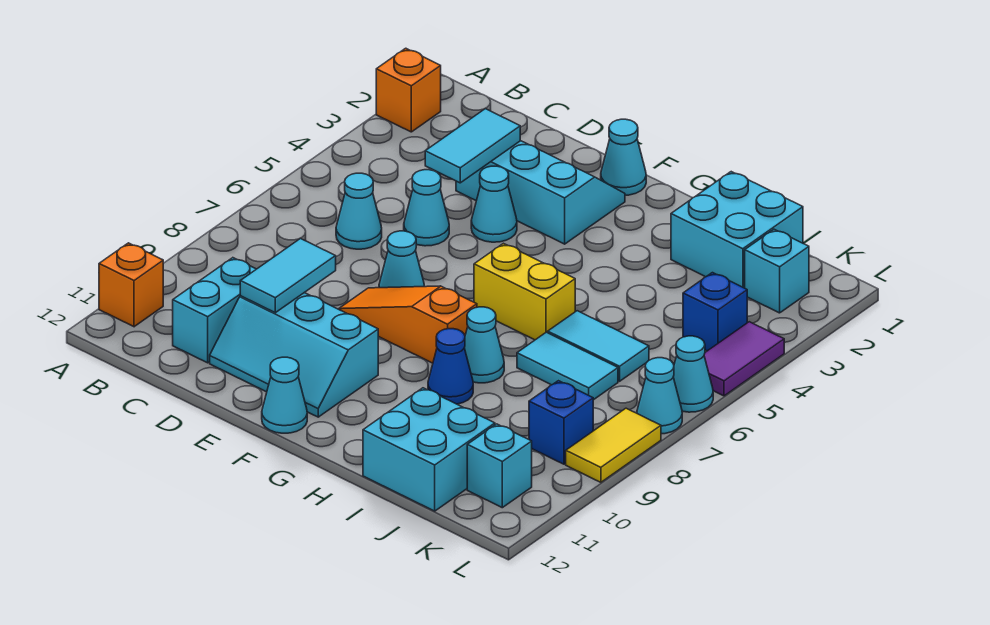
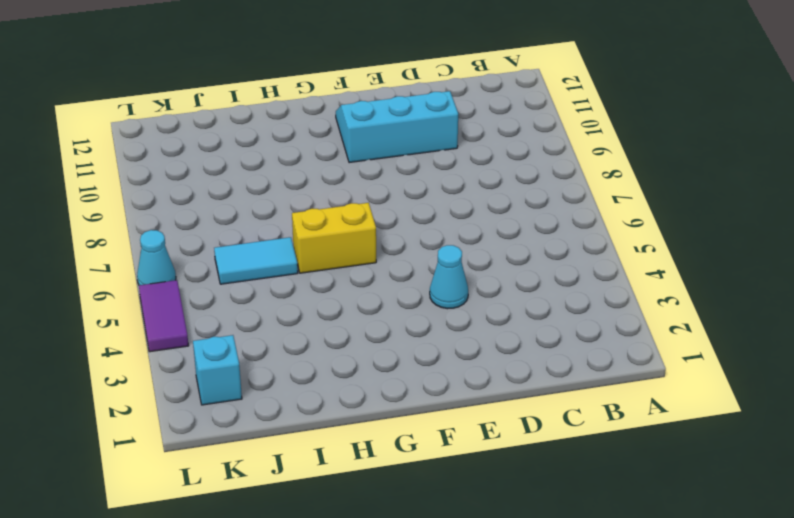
none -> orange brick A2 level 1
none -> orange brick A11 level 1
none -> cyan cone C6 level 1

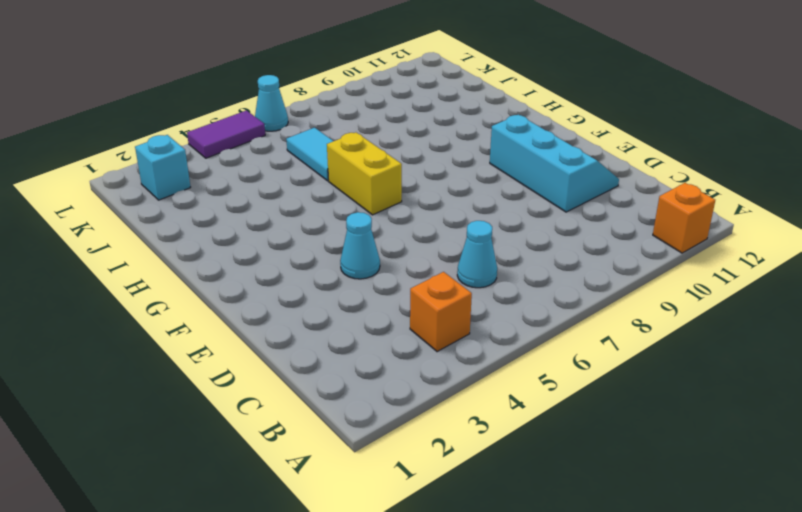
orange brick B4 level 1 -> orange brick A2 level 1
none -> cyan brick C10:C11 level 1
none -> cyan slope D2:F3 level 1 top 3
none -> cyan cone D5 level 1

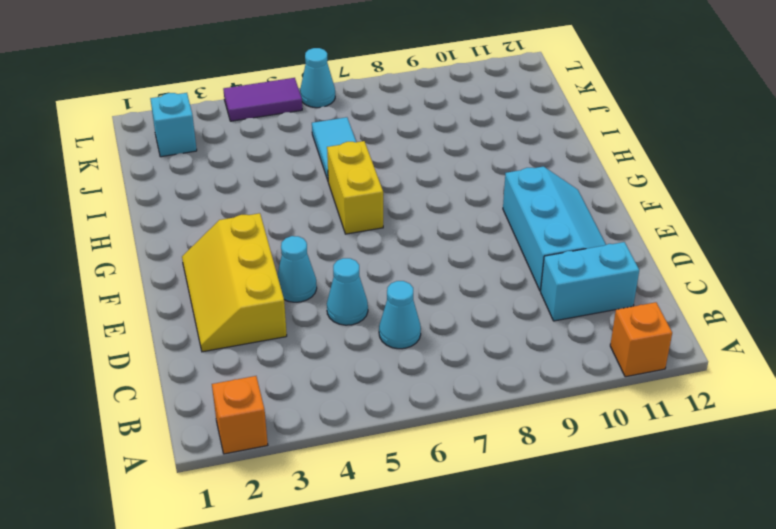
yellow slope D2:F3 level 1 top 3 -> cyan slope D2:F3 level 1 top 3
none -> cyan cone E7 level 1
none -> orange slope E8:G8 level 1 top G
none -> cyan cone F1 level 1

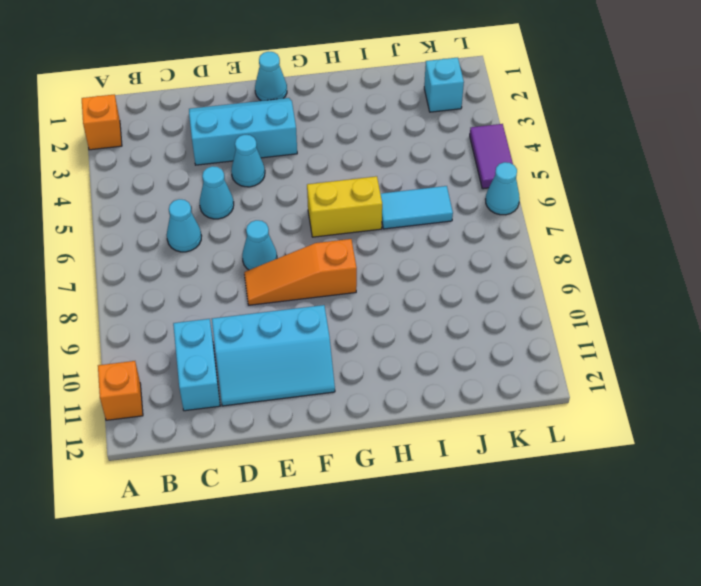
none -> cyan cone F12 level 1
none -> cyan cone H8 level 1
none -> blue cone H9 level 1

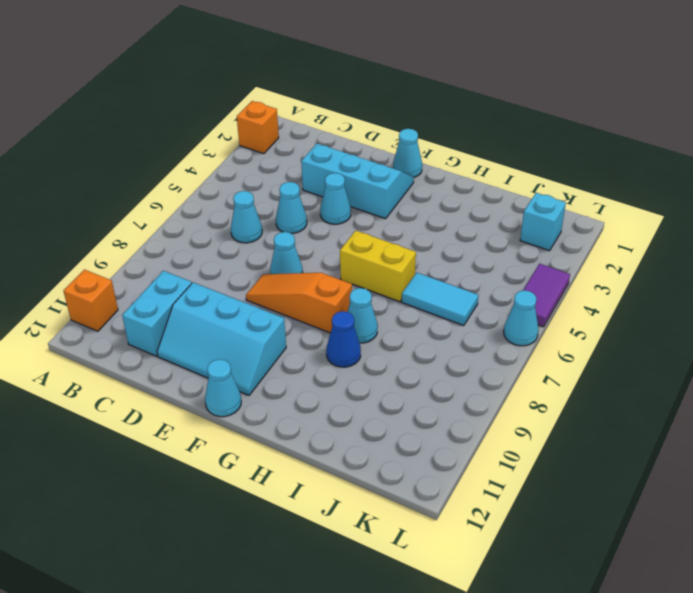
none -> cyan brick I1:J2 level 1
none -> cyan tile I7:J7 level 1
none -> cyan brick I11:J12 level 1

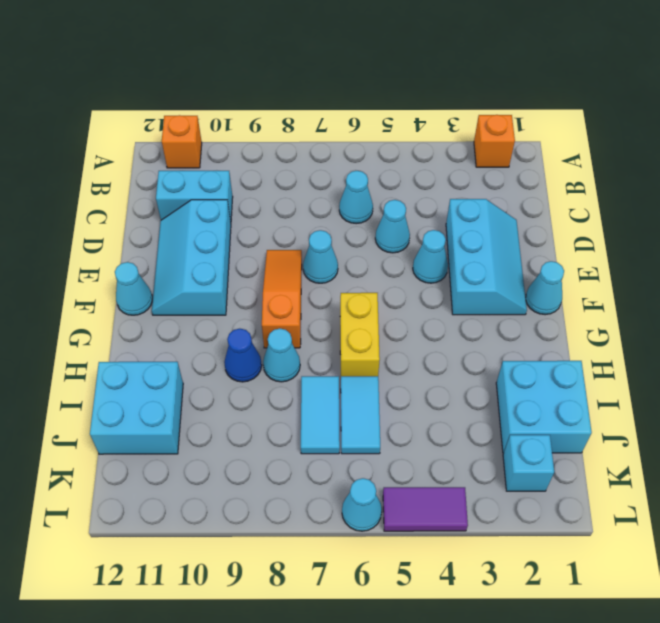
none -> blue brick K4 level 1
none -> blue brick K9 level 1
none -> cyan brick K11 level 1

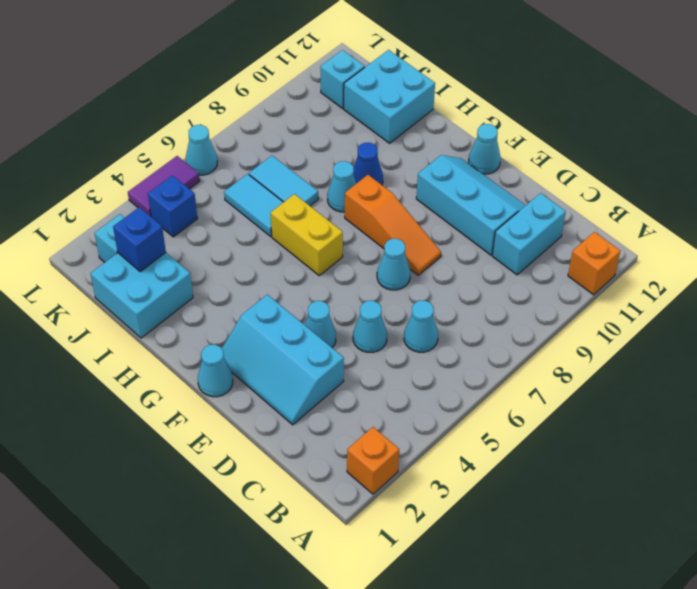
blue brick J2 level 2 -> blue brick K9 level 1
none -> cyan cone L7 level 1
none -> yellow tile L8:L9 level 1
none -> cyan tile D3:D4 level 2

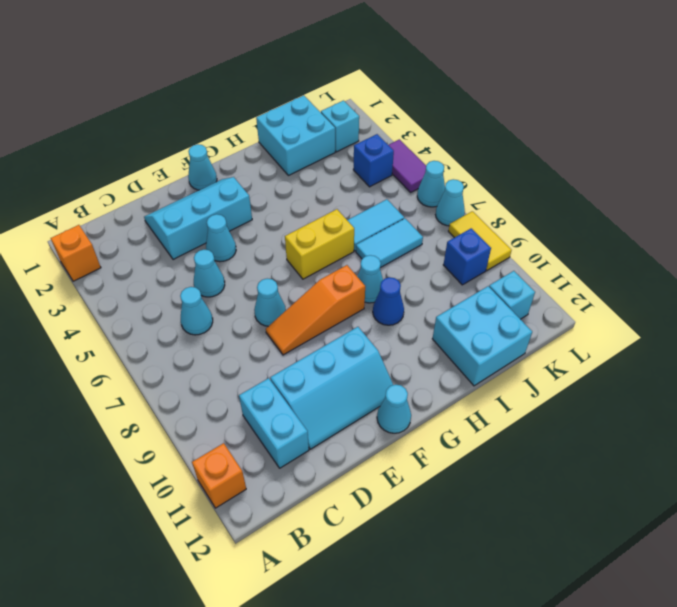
none -> cyan tile D3:D4 level 2
none -> cyan tile D9:D10 level 2

